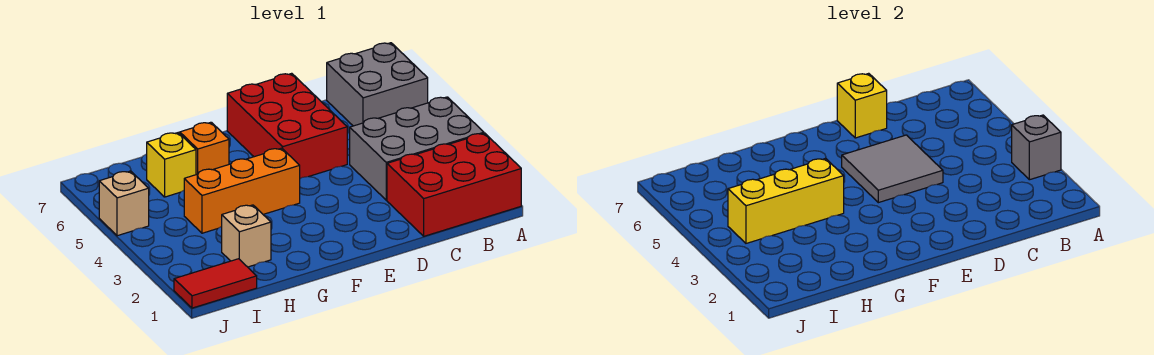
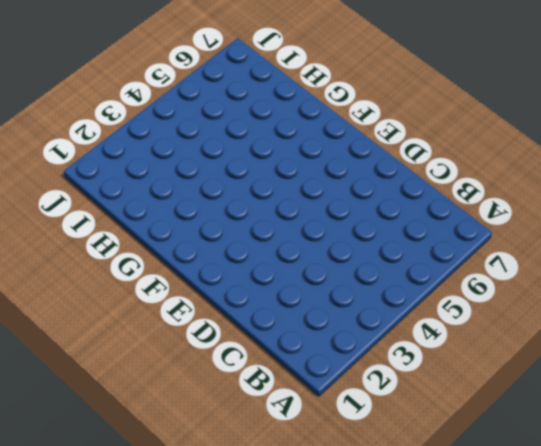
none -> red brick A1:C2 level 1
none -> grey brick A3:C4 level 1
none -> grey brick A6:B7 level 1

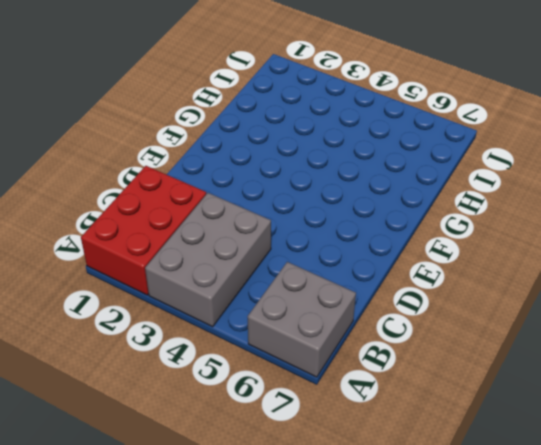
none -> red brick D5:E7 level 1
none -> orange brick F4:H4 level 1
none -> orange brick G6 level 1

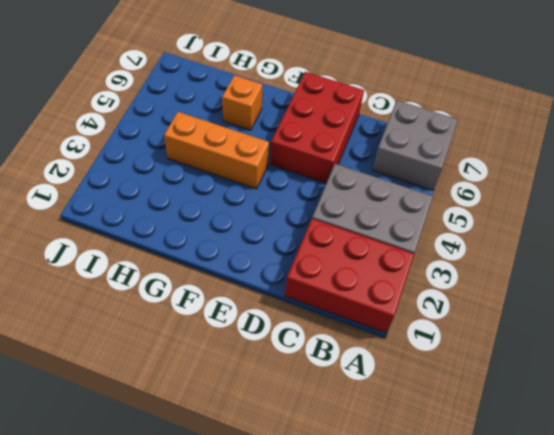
none -> tan brick H2 level 1
none -> yellow brick H6 level 1
none -> red tile I1:J1 level 1

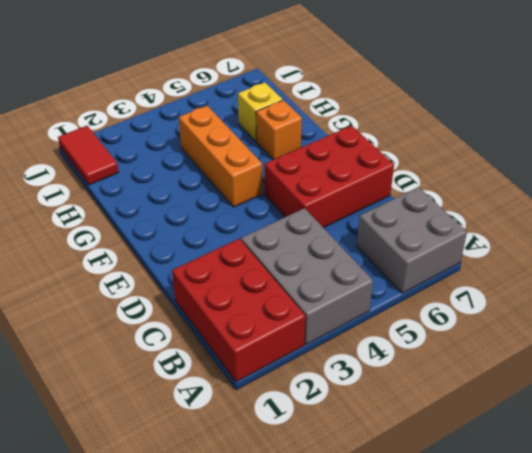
none -> tan brick H2 level 1
none -> tan brick J5 level 1
none -> grey brick A3 level 2

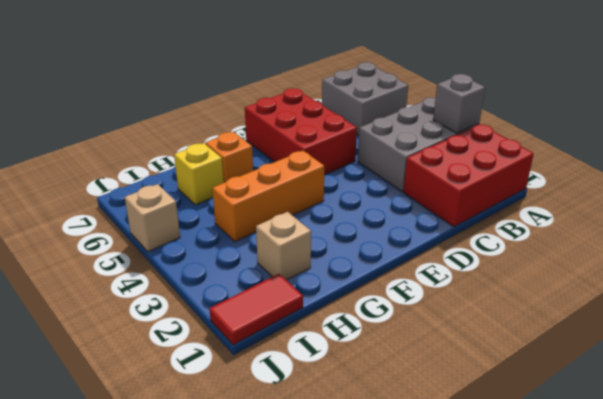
none -> grey tile D4:E5 level 2
none -> yellow brick D7 level 2
none -> yellow brick G4:I4 level 2

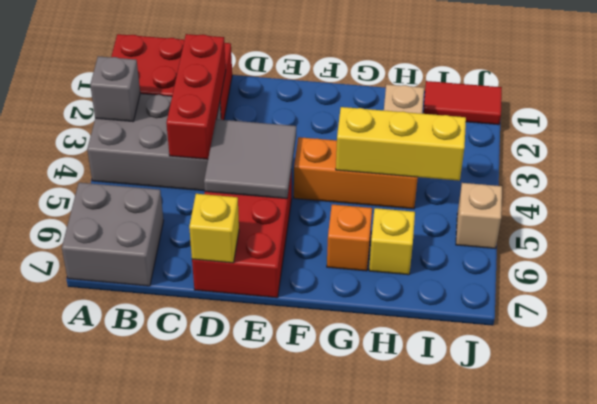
red brick C2:C4 level 2 -> none

